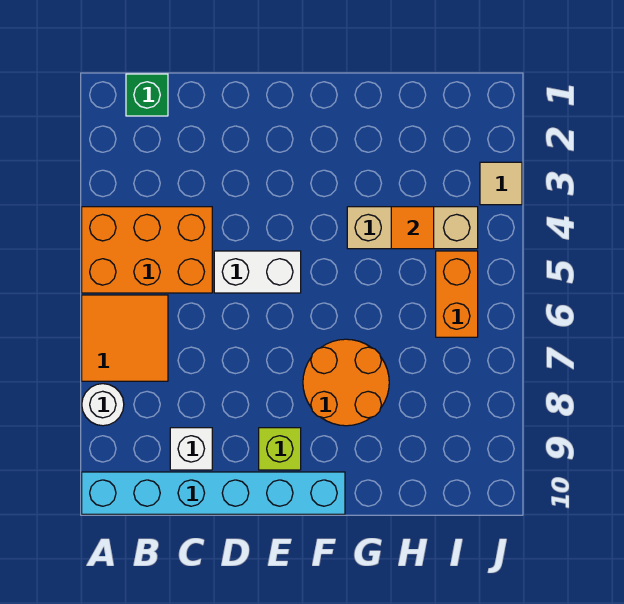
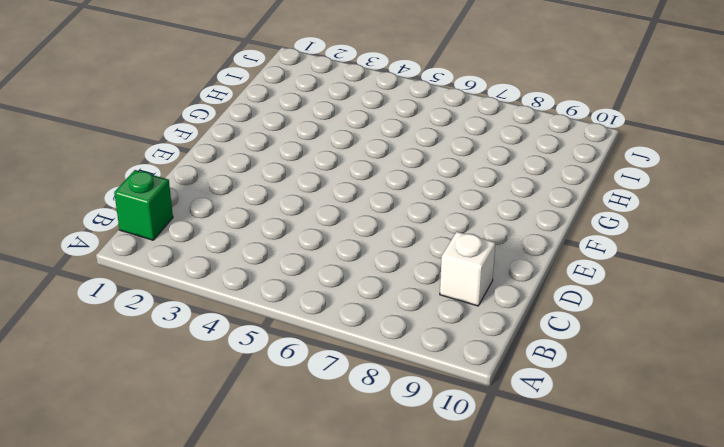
none -> orange brick A4:C5 level 1
none -> orange tile A6:B7 level 1
none -> white round brick A8 level 1

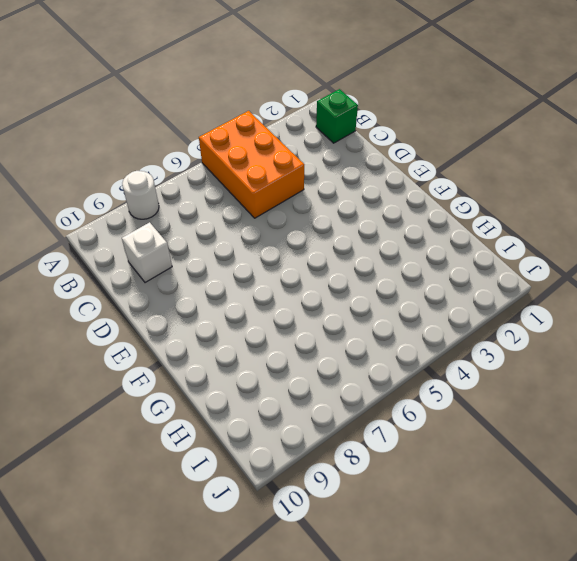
none -> orange tile A6:B7 level 1
none -> cyan brick A10:F10 level 1
none -> white brick D5:E5 level 1

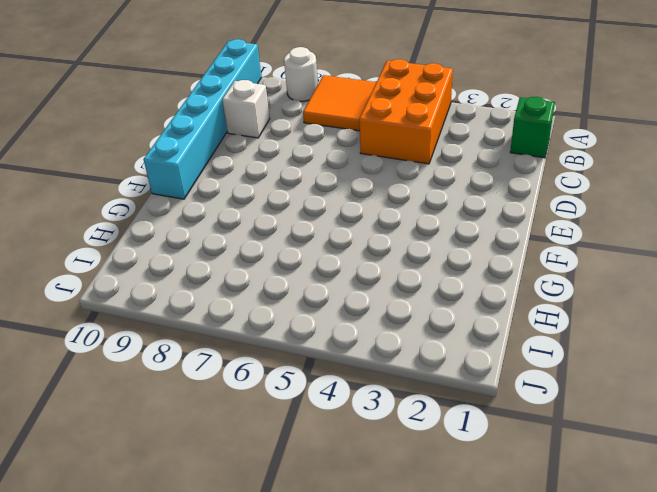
none -> white brick D5:E5 level 1
none -> lime brick E9 level 1
none -> orange round brick F7:G8 level 1

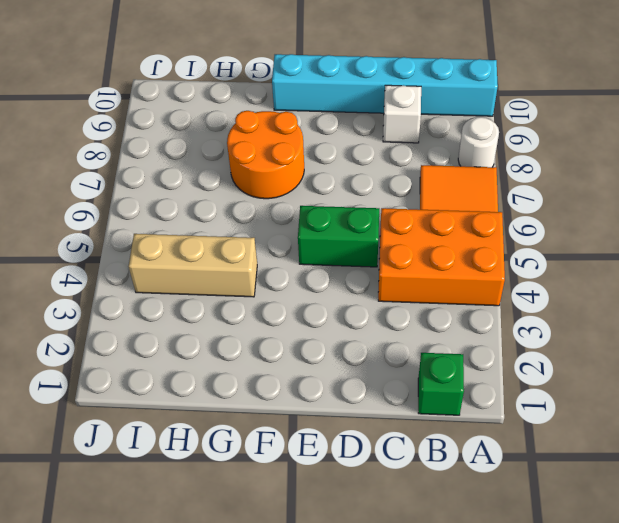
green brick D5:E5 level 1 -> white brick D5:E5 level 1
none -> lime brick E9 level 1
none -> orange brick I5:I6 level 1
none -> tan tile J3 level 1

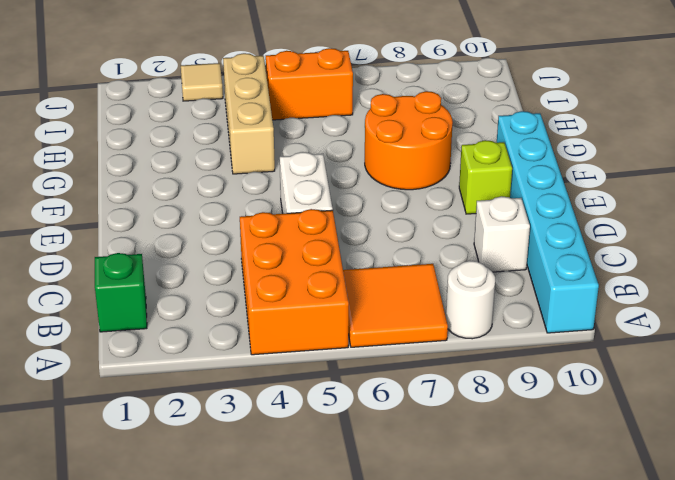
none -> orange tile H4 level 2

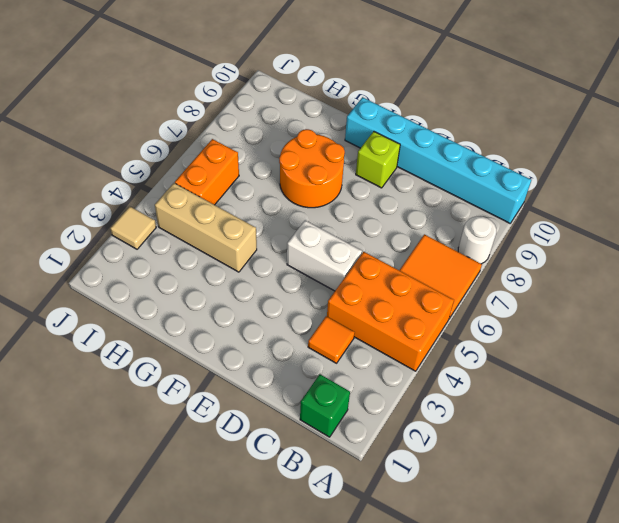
orange tile C3 level 1 -> orange tile H4 level 2
none -> white brick C9 level 1

